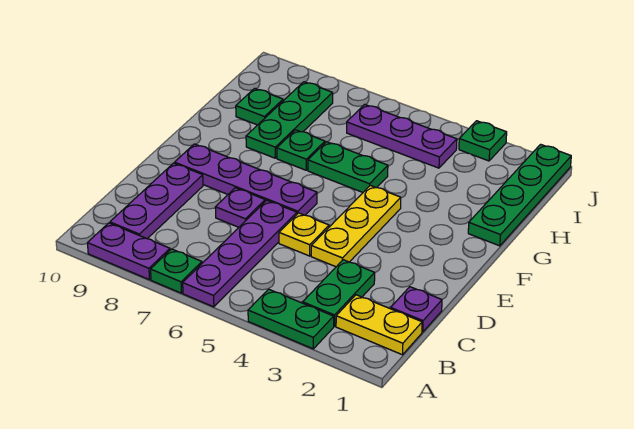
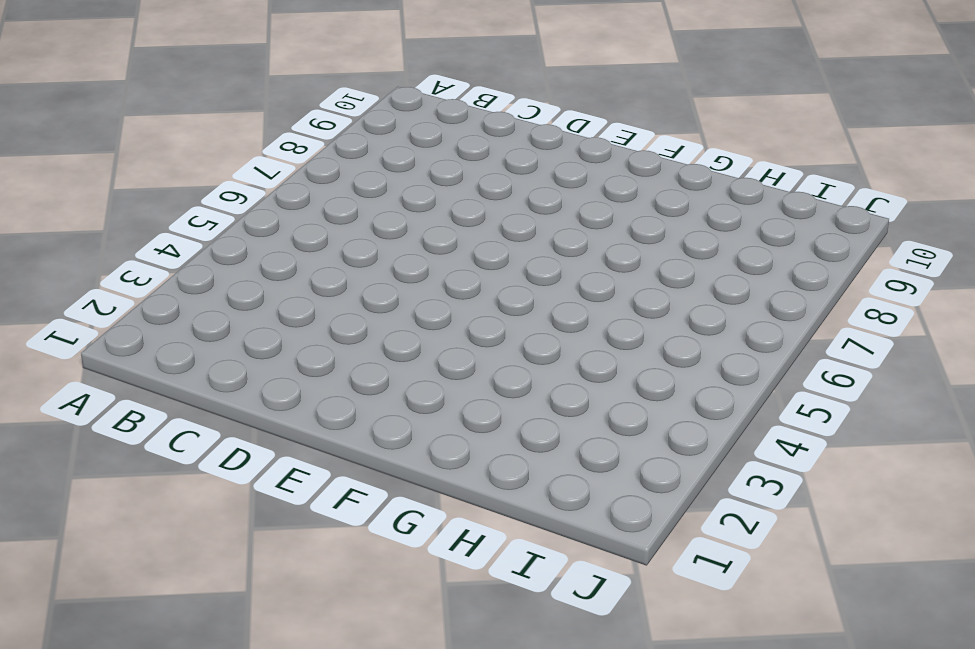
none -> green plate A3:A4 level 1
none -> purple plate A6:D6 level 1
none -> green plate A7 level 1

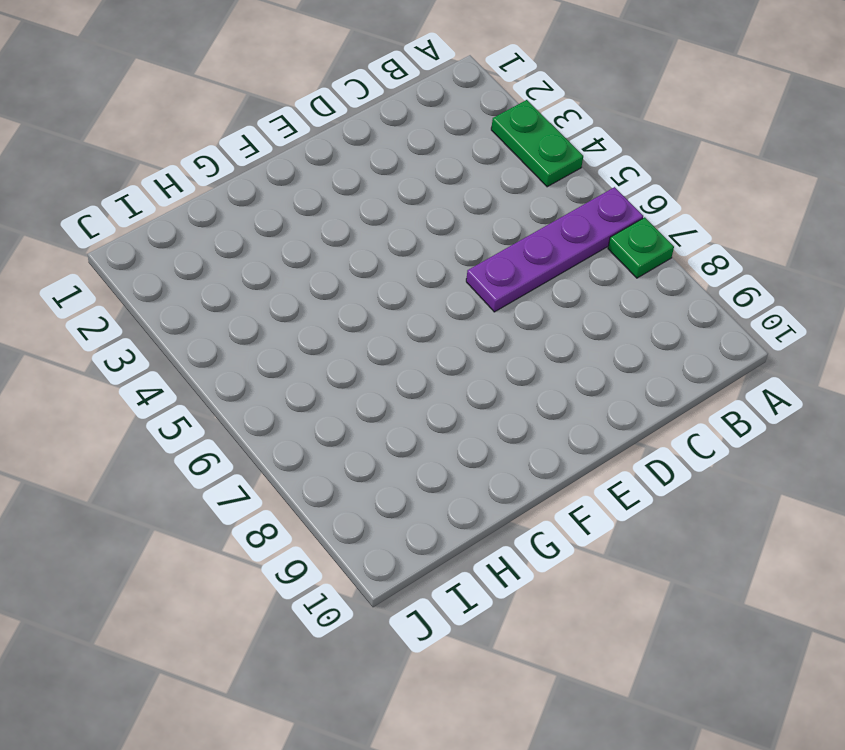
none -> purple plate A8:A9 level 1
none -> yellow plate B1:B2 level 1
none -> green plate B3:C3 level 1

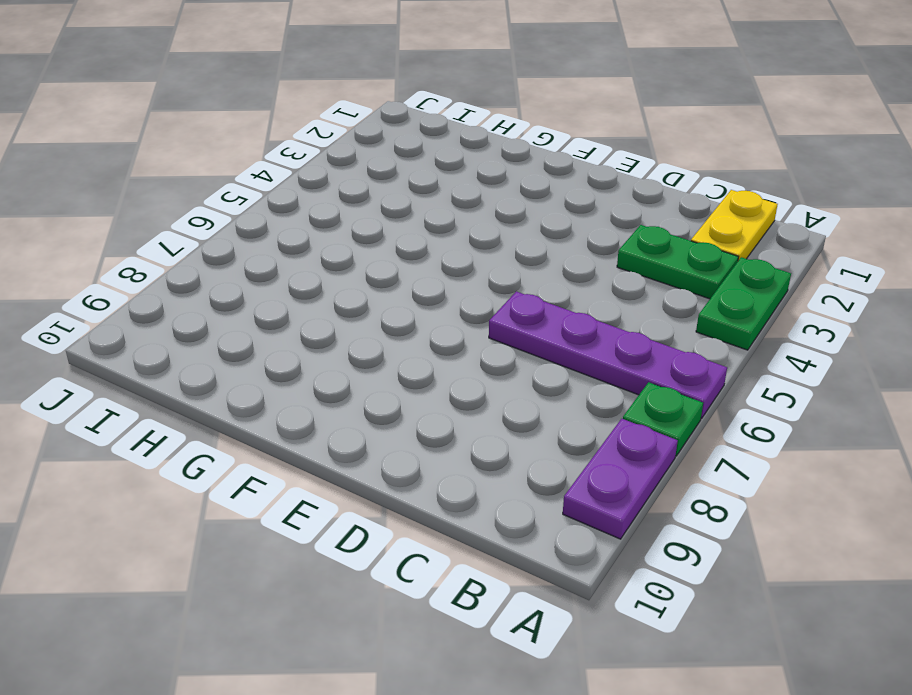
none -> purple plate B9:D9 level 1
none -> purple plate C1 level 1
none -> yellow plate D4:F4 level 1

